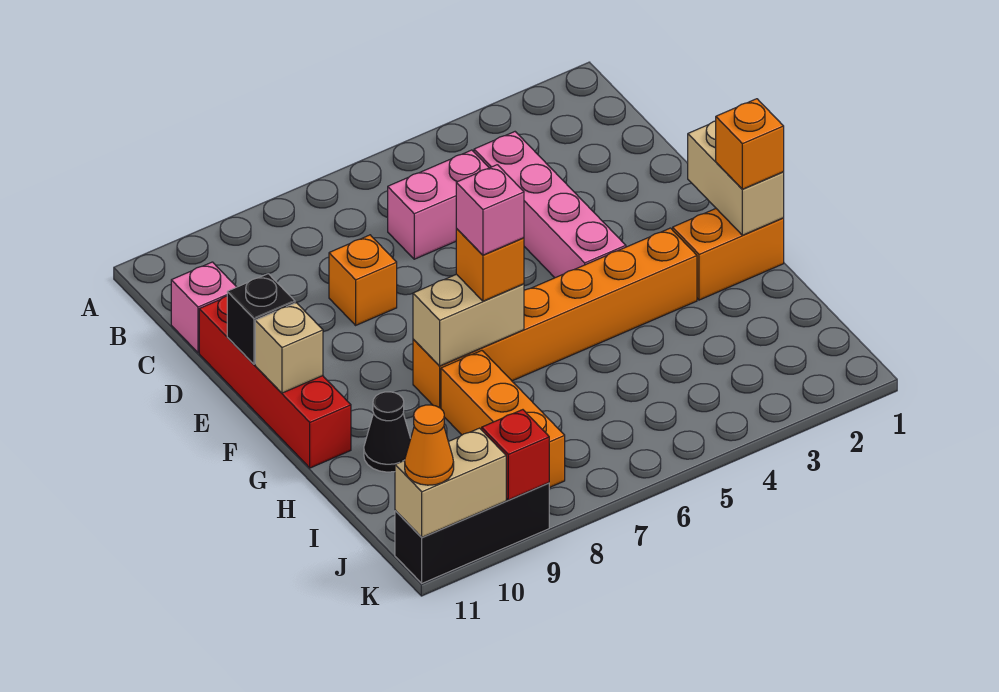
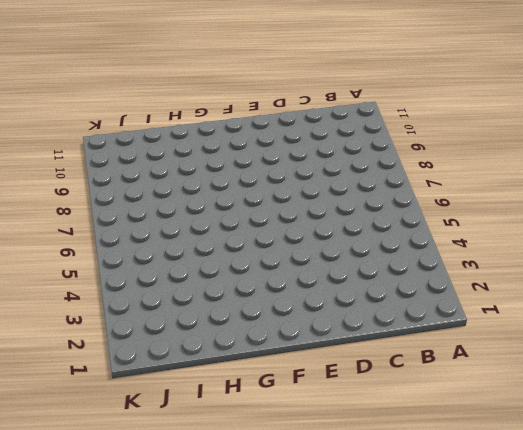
none -> pink brick C4:F4 level 1
none -> pink brick C5:C6 level 1
none -> pink brick C11 level 1

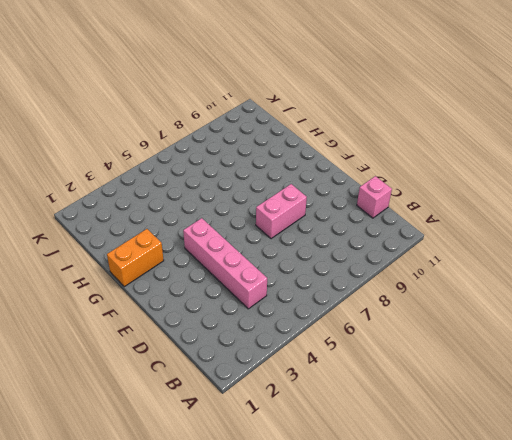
pink brick E7:E8 level 1 -> pink brick C5:C6 level 1
none -> orange brick D8 level 1
none -> red brick D11:G11 level 1
none -> orange brick G3:G8 level 1

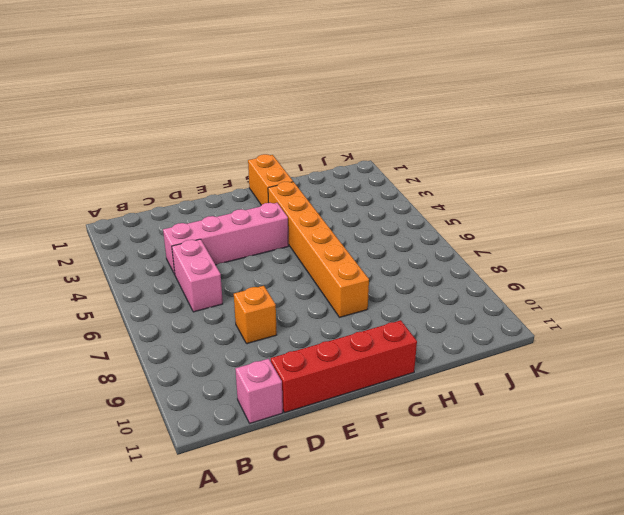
none -> orange brick H8:J8 level 1
none -> black cone H10 level 1
none -> black brick K9:K11 level 1

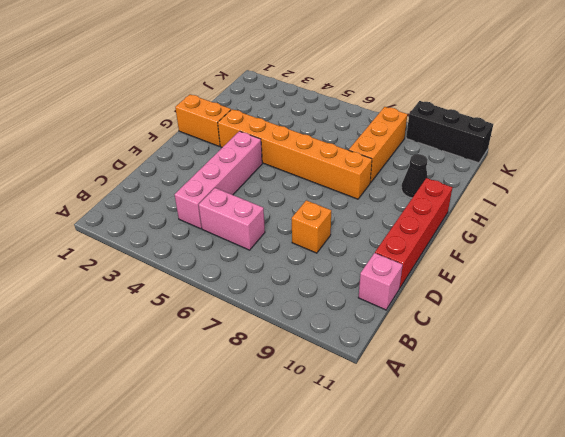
none -> black brick E11 level 2
none -> tan brick F1:G1 level 2
none -> tan brick F11 level 2

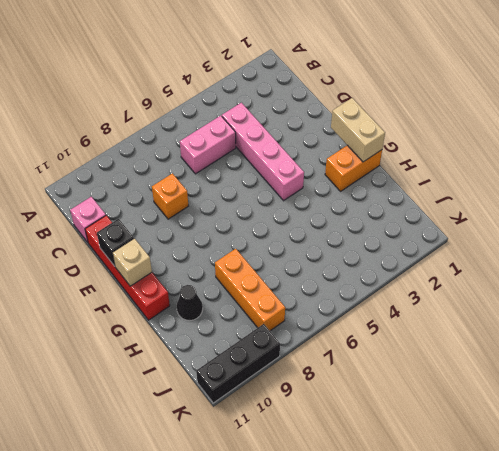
none -> orange brick G3:G8 level 1
none -> tan brick G7:G8 level 2
none -> red brick K9 level 2

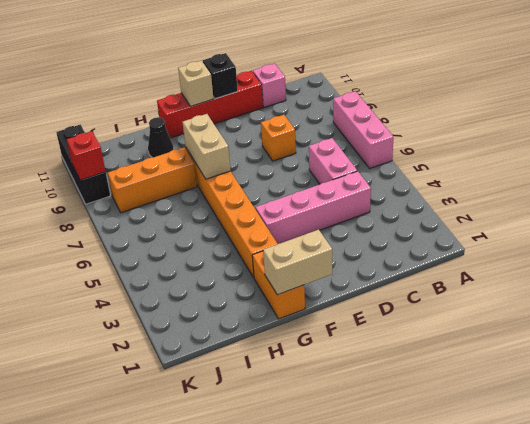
pink brick A6:A8 level 1 -> none
none -> tan brick K10:K11 level 2
none -> orange brick G1 level 3
none -> orange brick G7 level 3

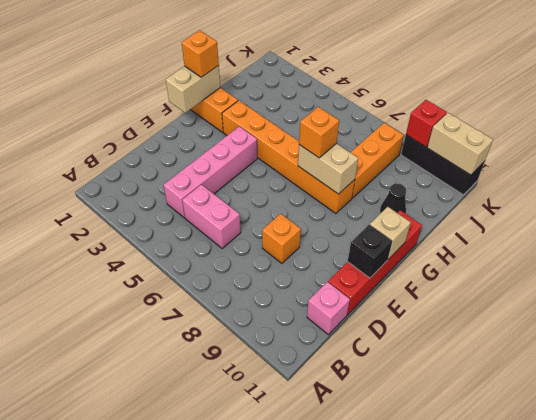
none -> orange cone K11 level 3
none -> pink brick G7 level 4

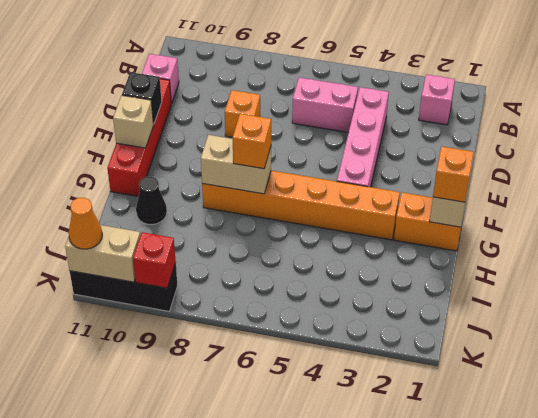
pink brick B2 level 1 -> pink brick G7 level 4
none -> orange brick H8:J8 level 1

